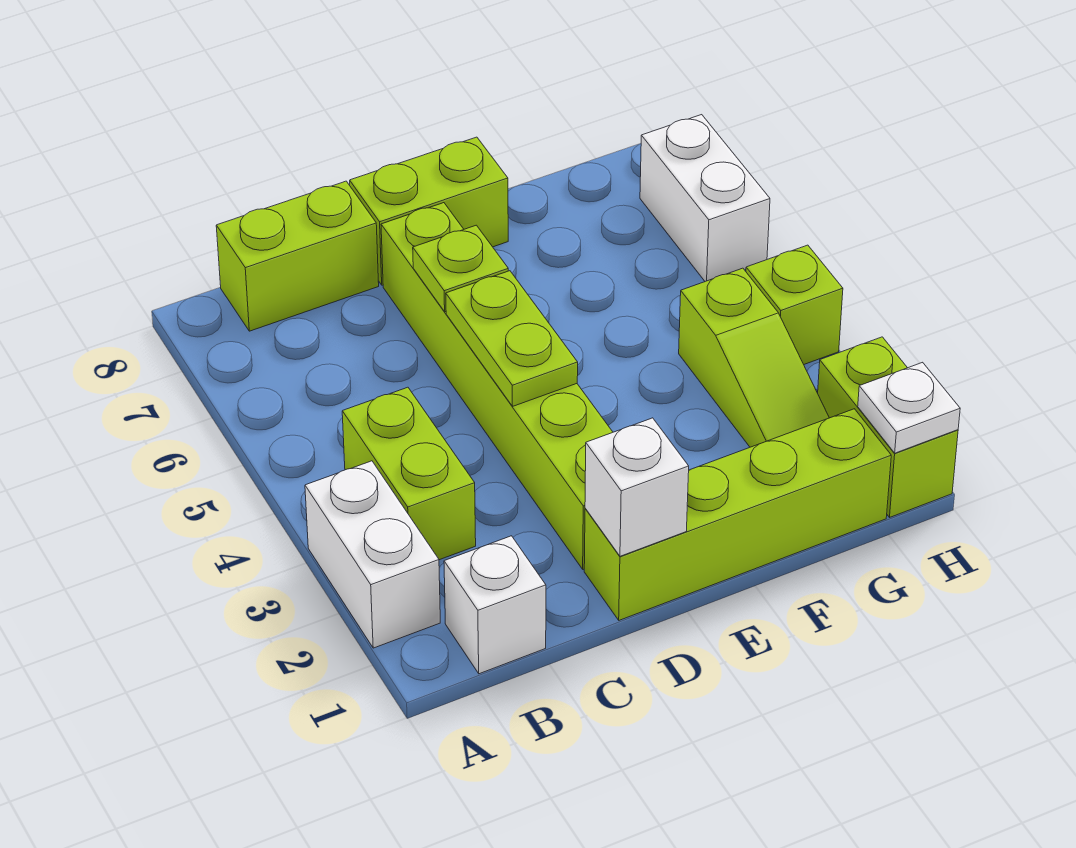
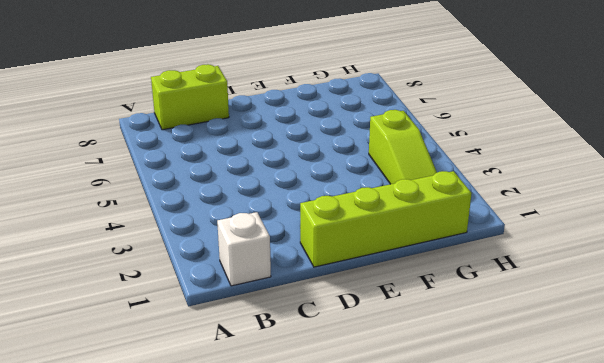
none -> white brick A2:A3 level 1
none -> lime brick B3:B4 level 1
none -> lime brick D2:D7 level 1

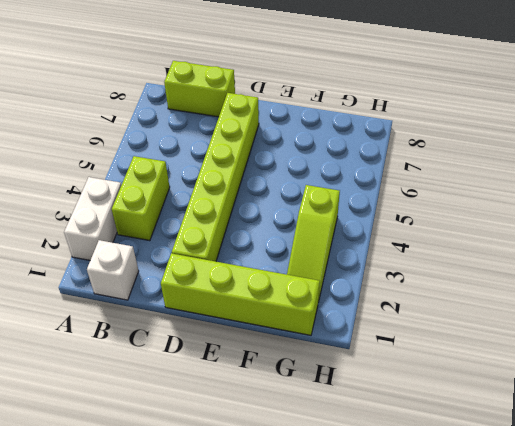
none -> lime brick D8:E8 level 1
none -> lime brick H1:H2 level 1
none -> lime brick H4 level 1

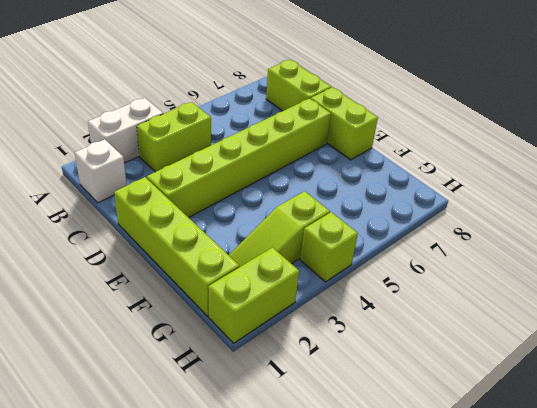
none -> white brick H6:H7 level 1
none -> white brick D1 level 2
none -> lime plate D4:D5 level 2

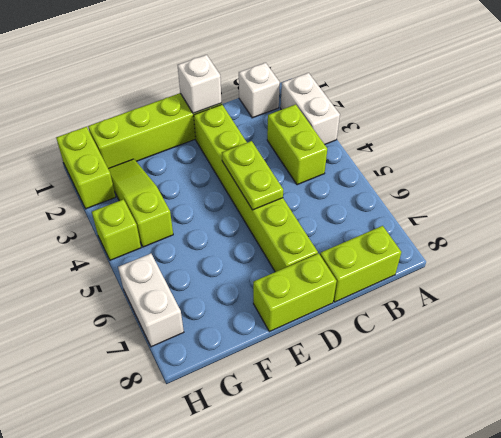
none -> lime plate D6 level 2
none -> white plate H1 level 2

